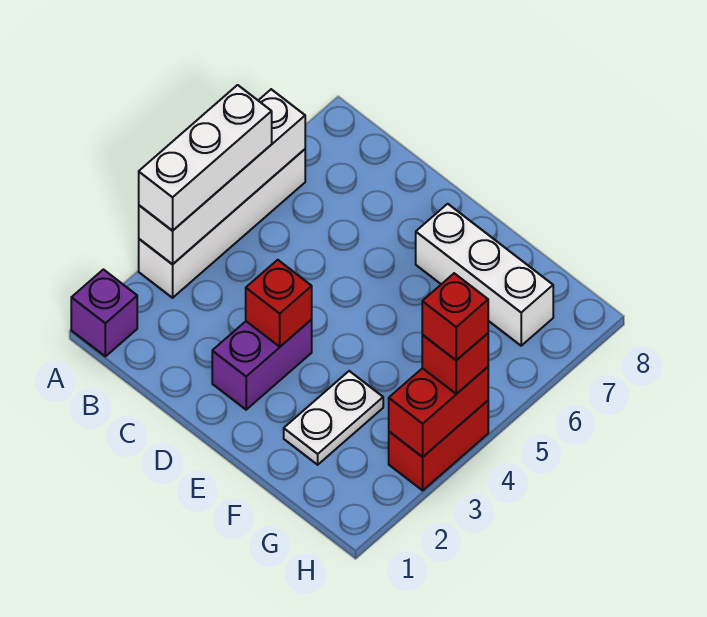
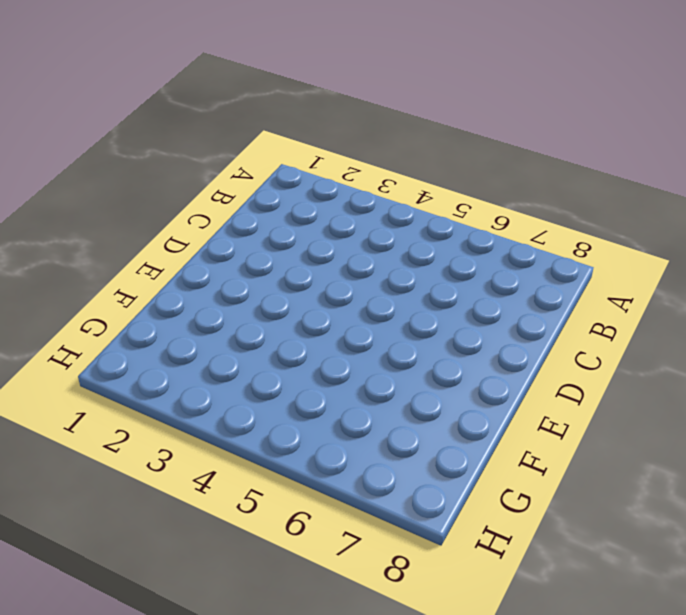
none -> purple brick A1 level 1
none -> white brick A3:A6 level 1
none -> purple brick D2:D3 level 1

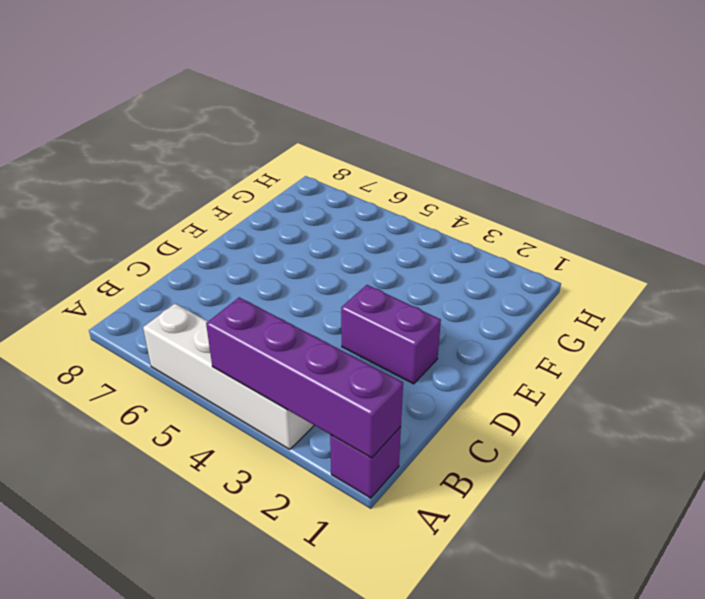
purple brick A1:A4 level 2 -> white brick A3:A6 level 2
none -> white brick E7:G7 level 1
none -> white plate F2:F3 level 1
none -> red brick H3:H4 level 1

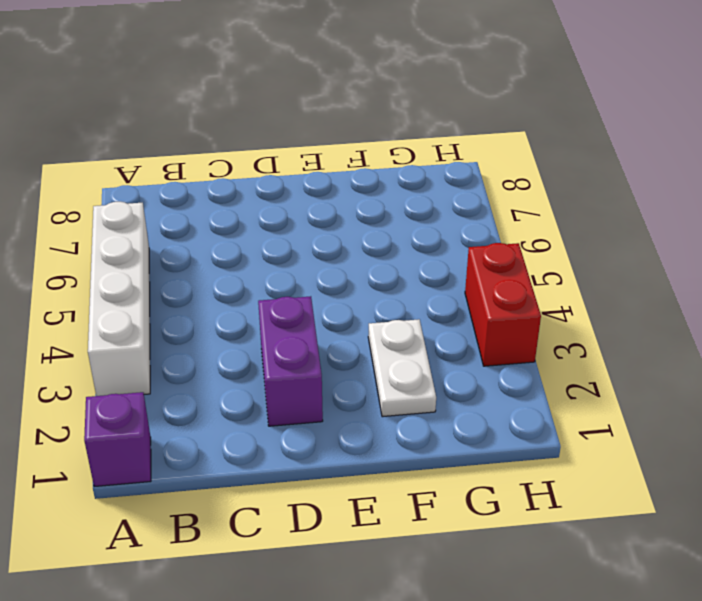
none -> white brick E7:G7 level 1
none -> white brick A3:A6 level 2
none -> red brick D3 level 2

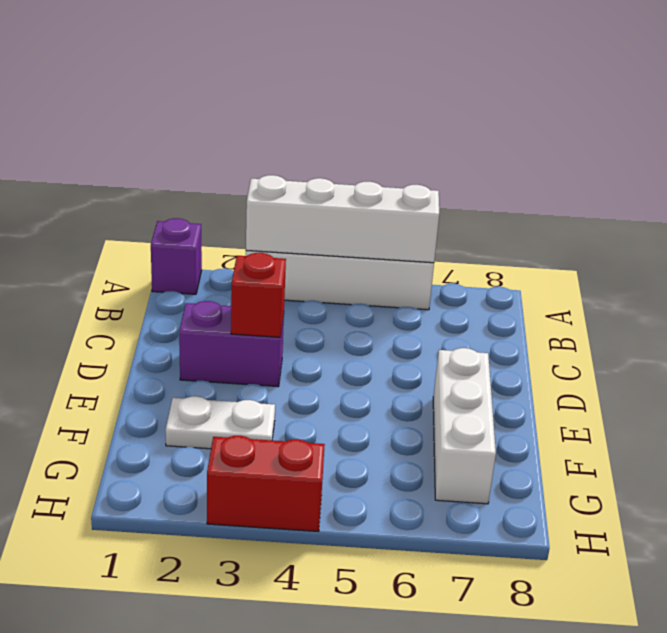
none -> red brick H3:H4 level 2
none -> white brick A3:A5 level 3
none -> red brick H4 level 3

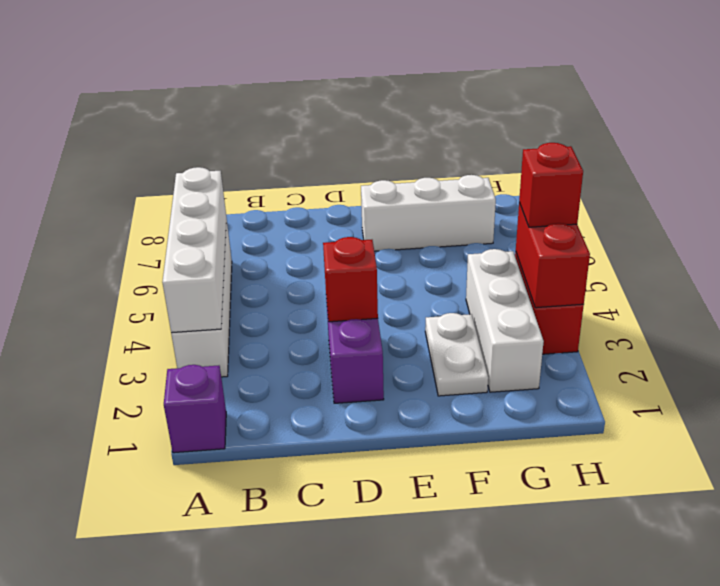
white brick G2:G4 level 1 -> white brick A3:A5 level 3
none -> red brick H4 level 4

